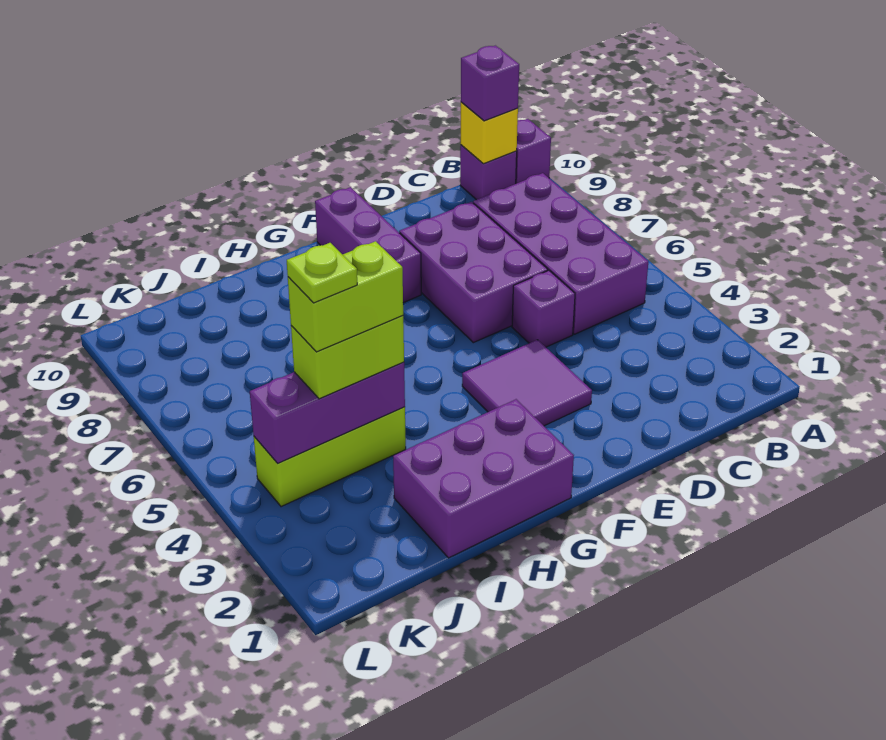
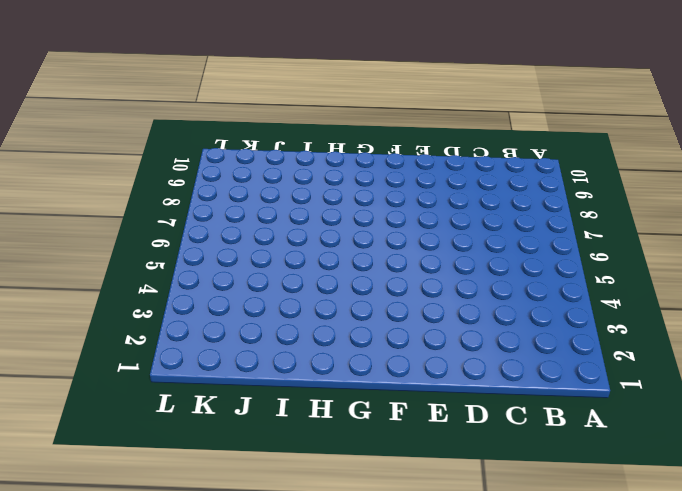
none -> purple brick A10 level 1
none -> purple brick B5:C8 level 1
none -> purple brick B10 level 1

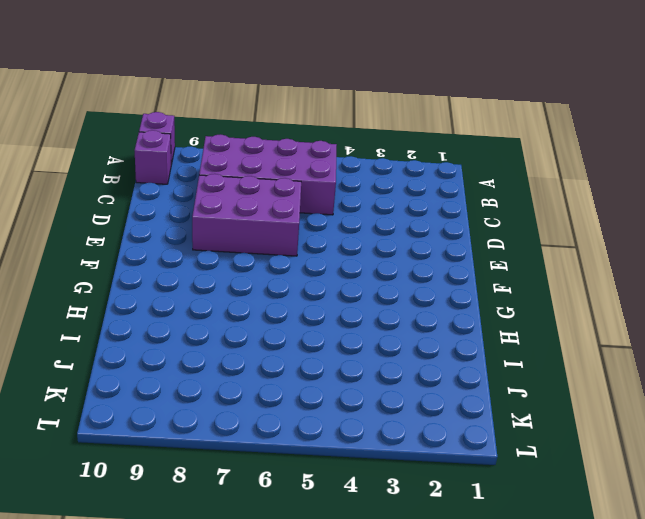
none -> purple brick D5 level 1
none -> purple tile E3:F4 level 1
none -> purple brick F8:F10 level 1

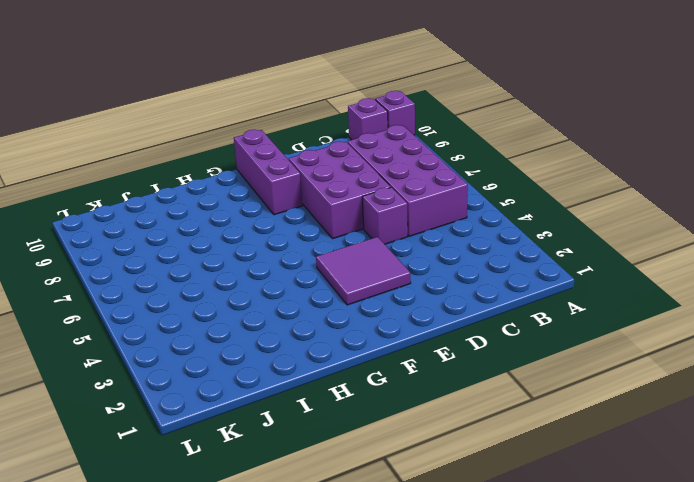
none -> purple brick G1:I2 level 1
none -> lime brick I4:K4 level 1
none -> yellow brick B10 level 2

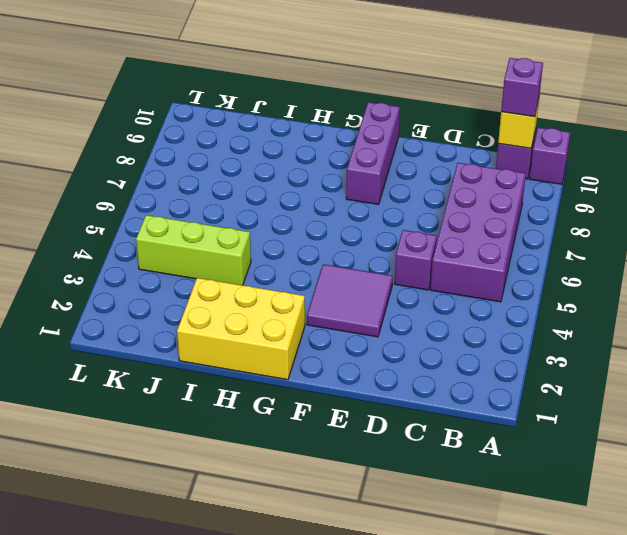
yellow brick G1:I2 level 1 -> purple brick G1:I2 level 1
none -> purple brick D6:E8 level 1
none -> purple brick I4:K4 level 2
none -> lime brick I4:J4 level 3

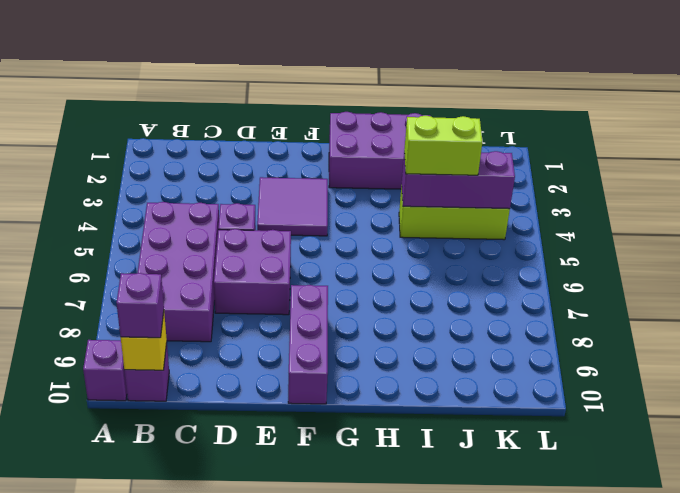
purple brick D6:E7 level 1 -> purple brick D6:E8 level 1
none -> lime brick I4:J4 level 4
none -> lime plate J4 level 5

